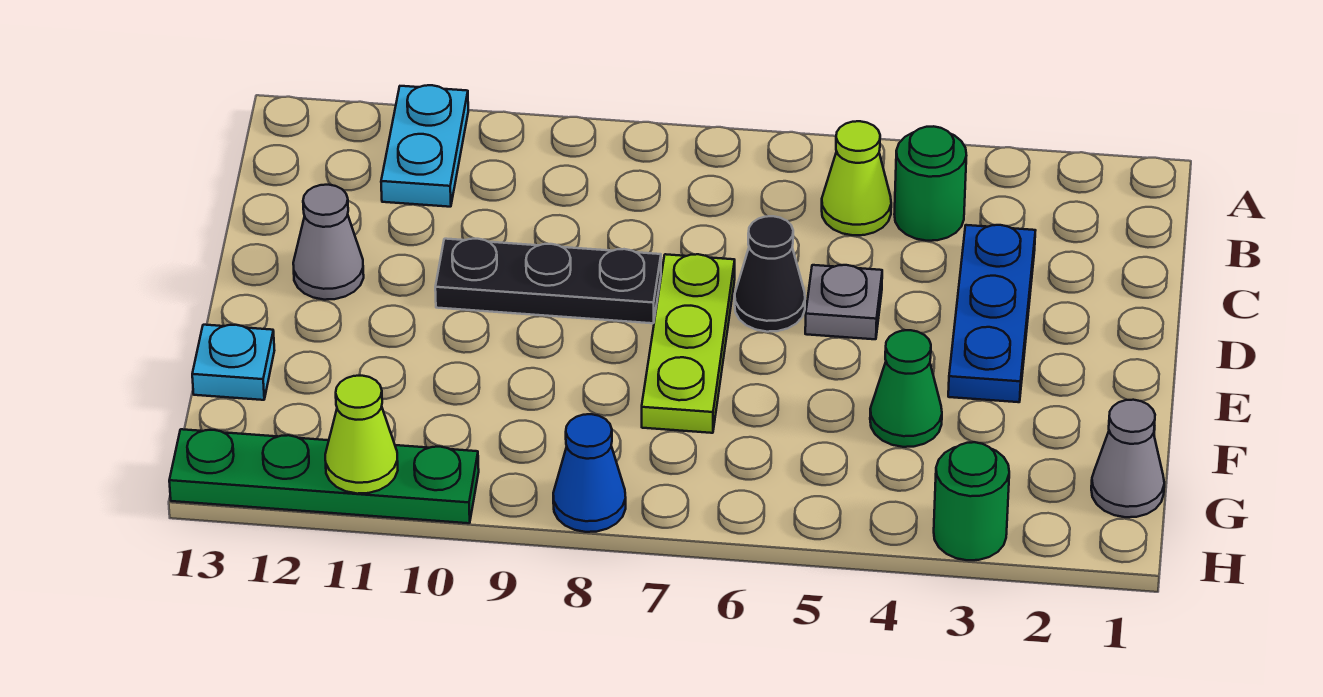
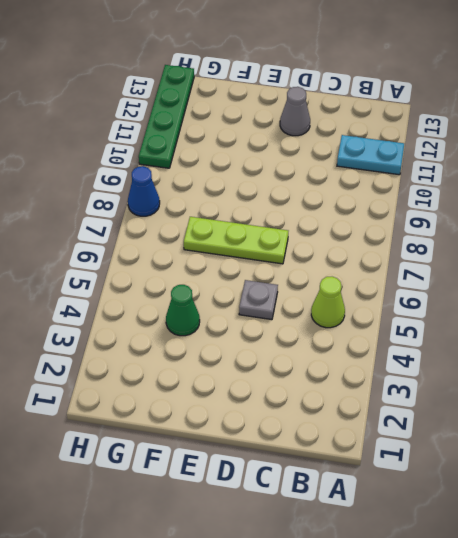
none -> green round brick B4 level 1
none -> blue plate C3:E3 level 1
none -> black cone D6 level 1

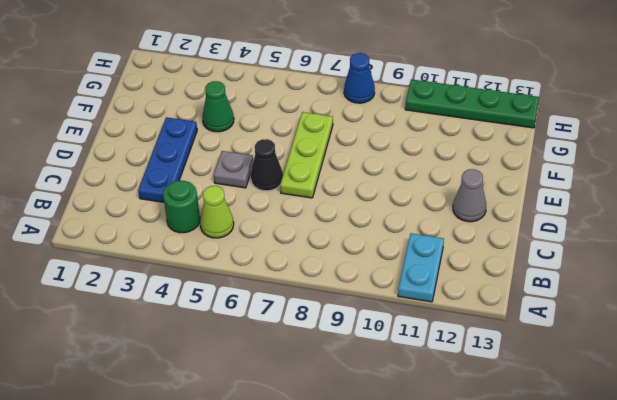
none -> black plate D8:D10 level 1
none -> cyan plate F13 level 1
none -> grey cone G1 level 1

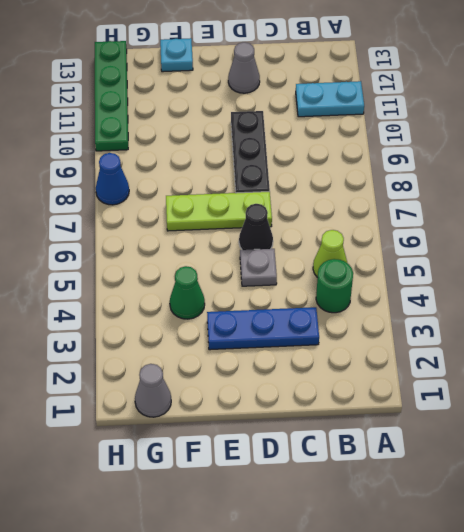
none -> green round brick H3 level 1
none -> lime cone H11 level 2

